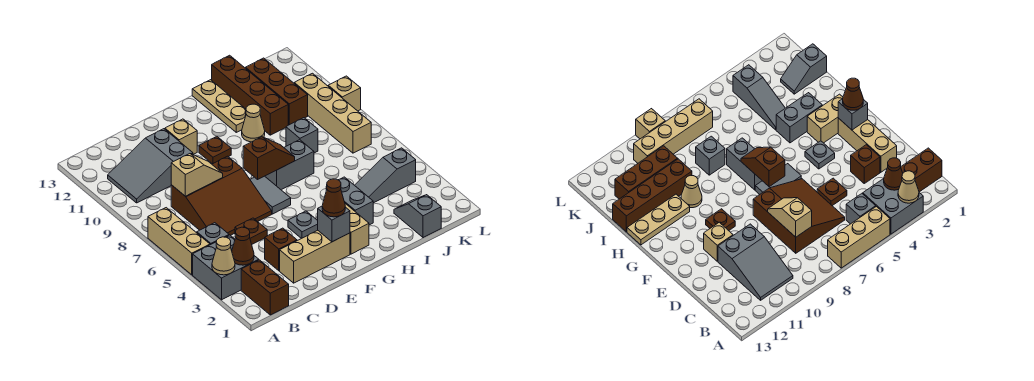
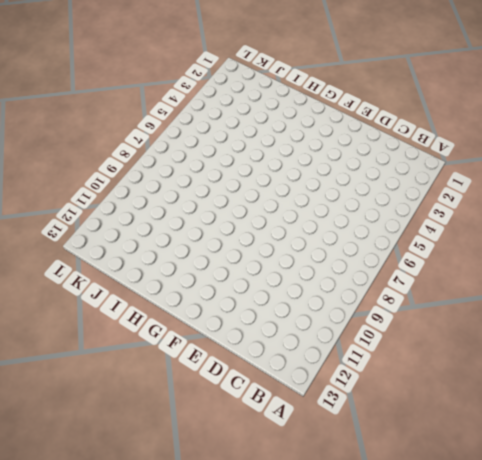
none -> grey brick A3:B4 level 1
none -> tan brick A5:A7 level 1
none -> brown brick B1:B2 level 1
none -> grey brick B5 level 1

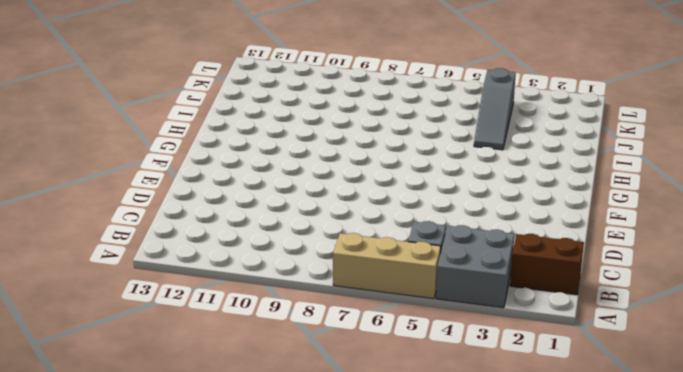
none -> grey slope B10:D11 level 1 top D
none -> brown slope C6:E8 level 1 top 8
none -> tan brick D2:F2 level 1
none -> brown brick D3 level 1

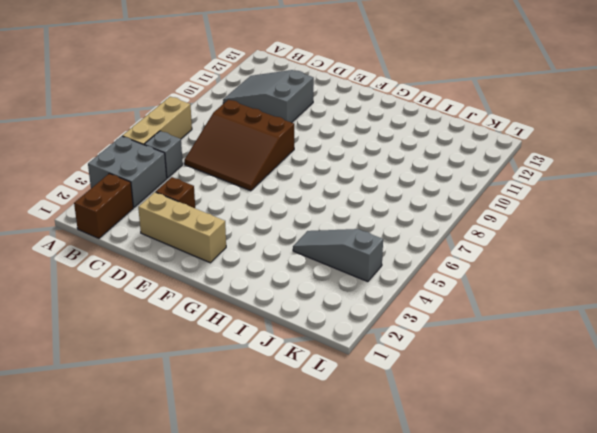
none -> brown plate D5 level 1
none -> tan brick E11 level 1
none -> grey plate F4 level 1
none -> grey tile F6:F7 level 1

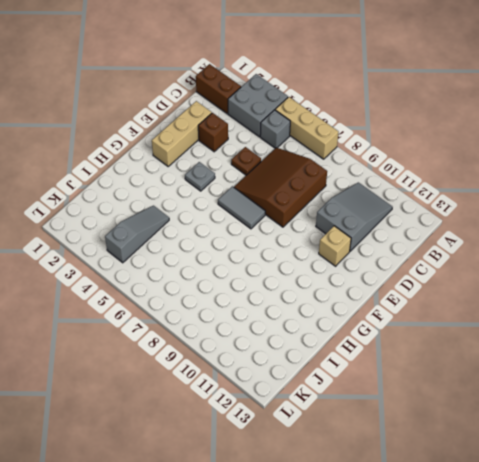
none -> brown plate F10 level 1
none -> tan brick G2:G3 level 1
none -> grey brick G7:H7 level 1
none -> grey brick H3:H4 level 1

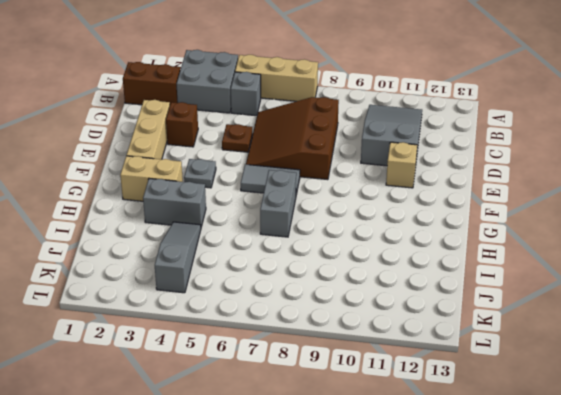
none -> brown plate F10 level 1
none -> tan cone H10 level 1
none -> tan plate H11:H13 level 1
none -> grey brick I8 level 1

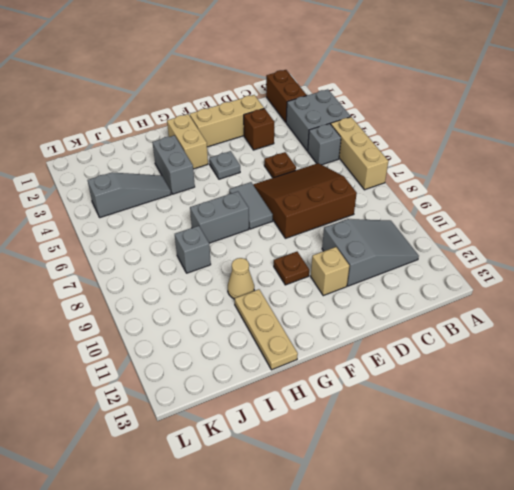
none -> brown brick I10:I13 level 1
none -> grey slope J1:J2 level 1 top 1
none -> brown brick J10:J12 level 1
none -> tan brick K7:K10 level 1

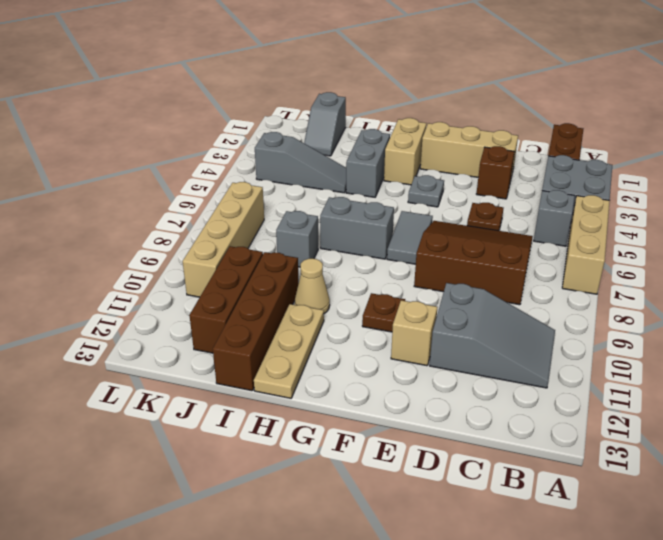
none -> tan brick L9 level 1
none -> tan cone A3 level 2
none -> brown cone B3 level 2
none -> tan slope C8:D8 level 2 top C

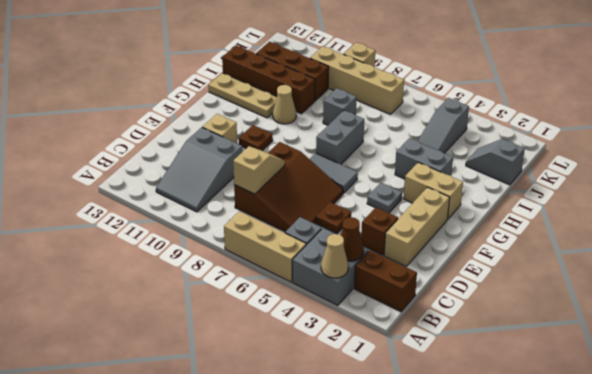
none -> grey brick F2 level 2
none -> brown slope F7:G7 level 2 top F
none -> brown cone F2 level 3

